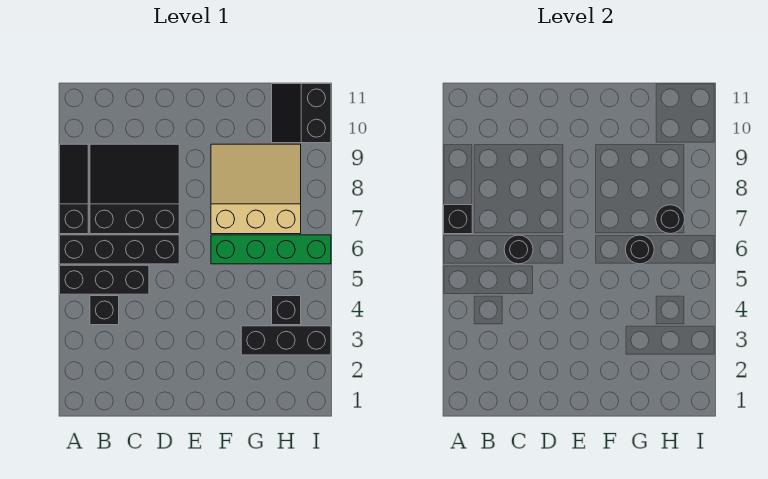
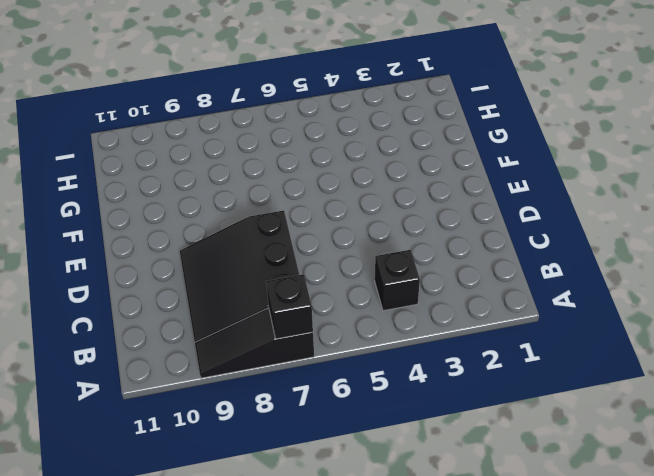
none -> black brick A5:C5 level 1
none -> black brick A6:D6 level 1
none -> green brick F6:I6 level 1

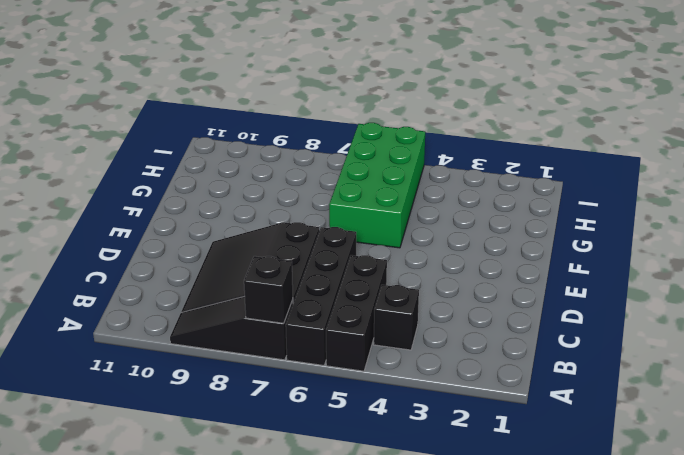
green brick F5:I6 level 1 -> green brick F6:I6 level 1
none -> tan slope F7:H9 level 1 top 7
none -> black brick G3:I3 level 1
none -> black brick H4 level 1

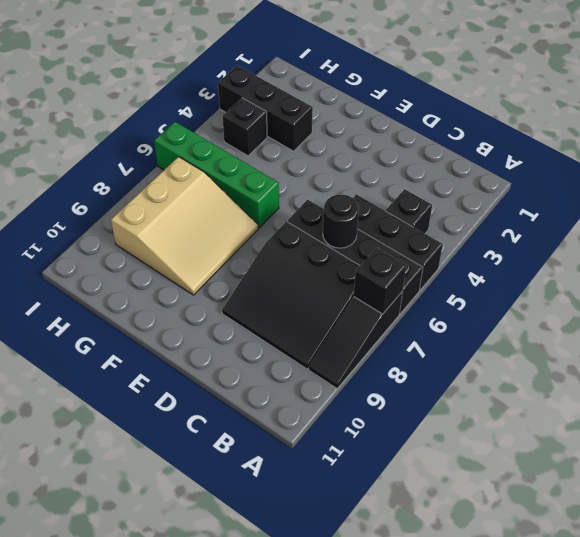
tan slope F7:H9 level 1 top H -> tan slope F7:H9 level 1 top 7
none -> black slope H10:I11 level 1 top I
none -> black round brick G6 level 2
none -> black round brick H7 level 2

